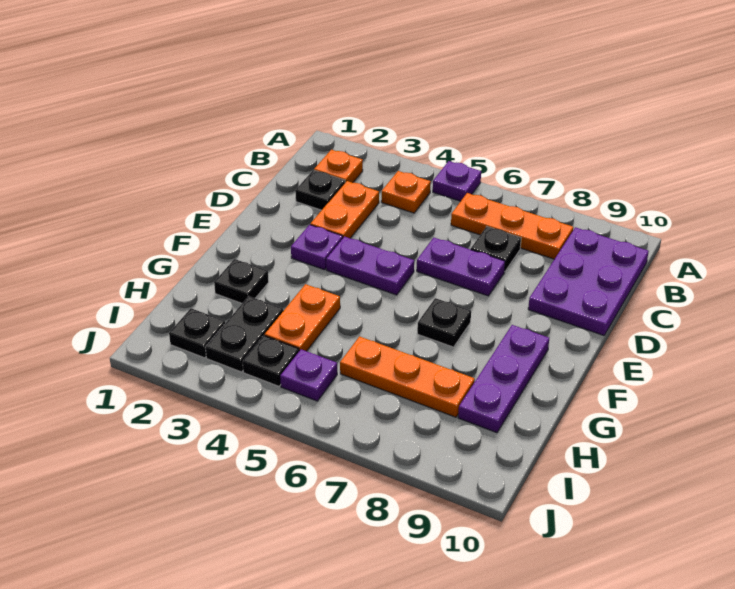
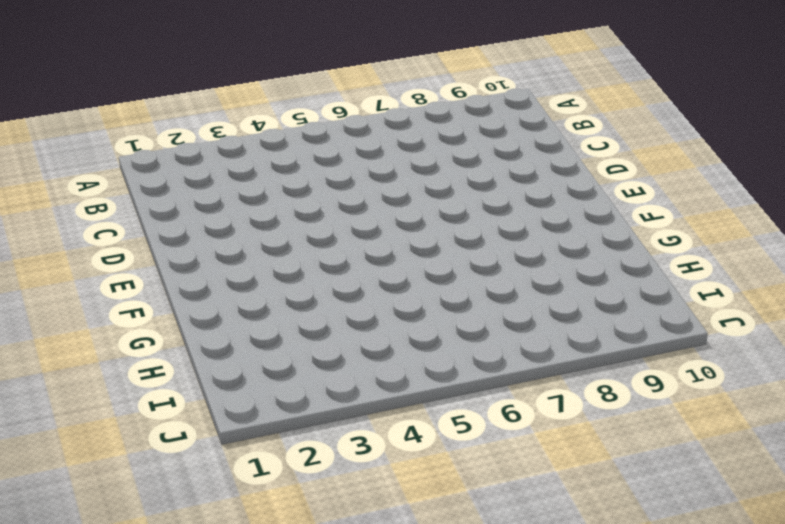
none -> purple plate A5 level 1
none -> orange plate B2 level 1
none -> orange plate B4 level 1

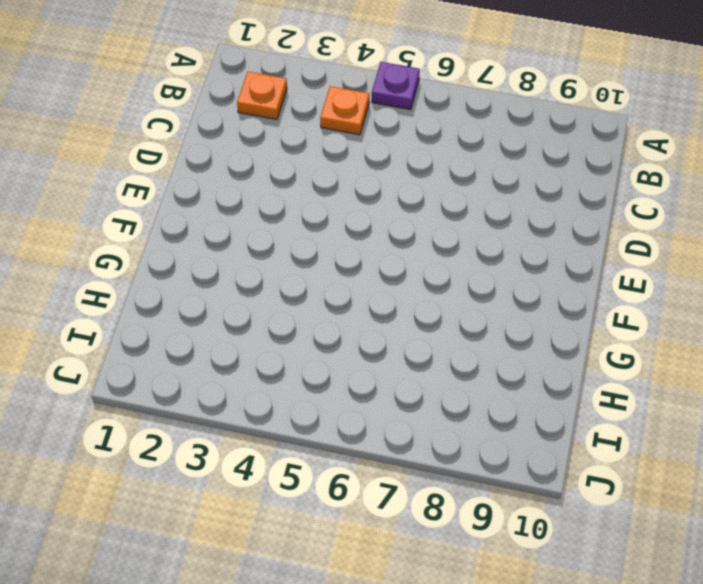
none -> orange plate B6:B8 level 1
none -> purple plate B9:D10 level 1
none -> black plate C2 level 1

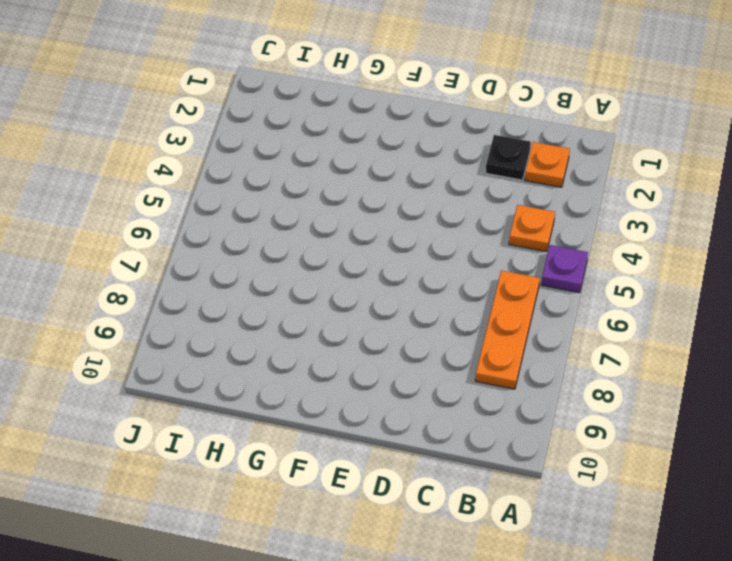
none -> purple plate B9:D10 level 1
none -> orange plate C3:D3 level 1
none -> black plate C7 level 1

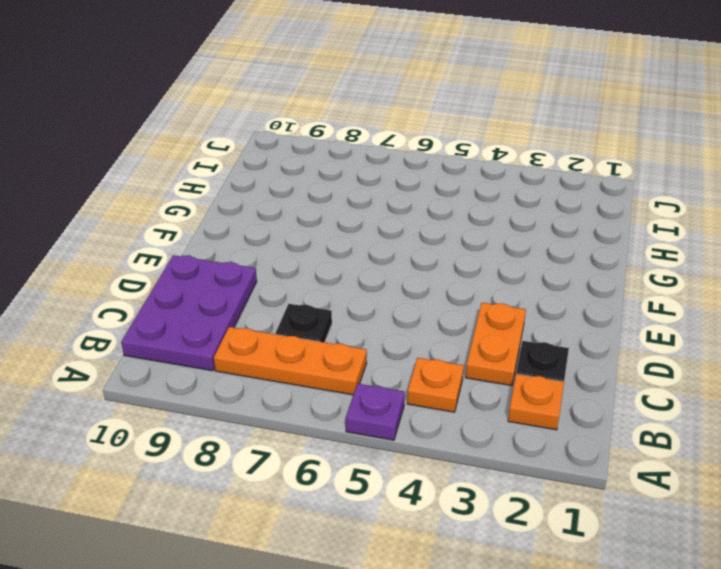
none -> purple plate D6:D7 level 1
none -> purple plate E3 level 1
none -> purple plate E4:E5 level 1

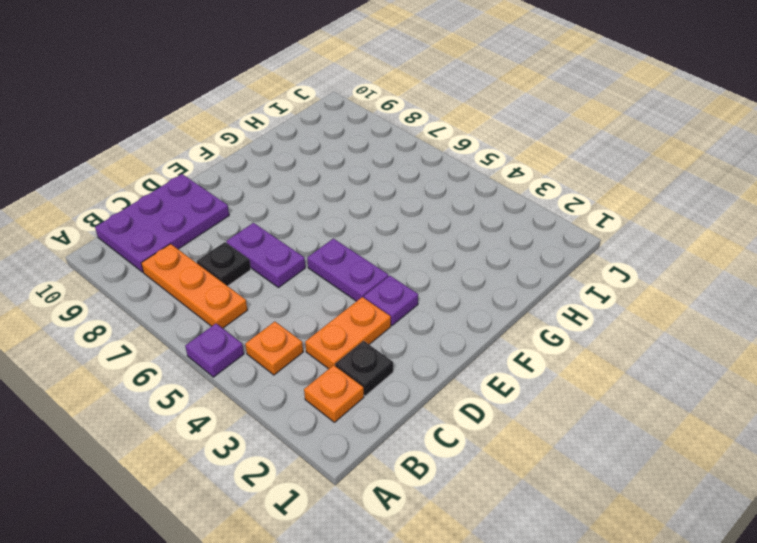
none -> black plate F7 level 1
none -> purple plate F9:H9 level 1
none -> black plate G2 level 1

